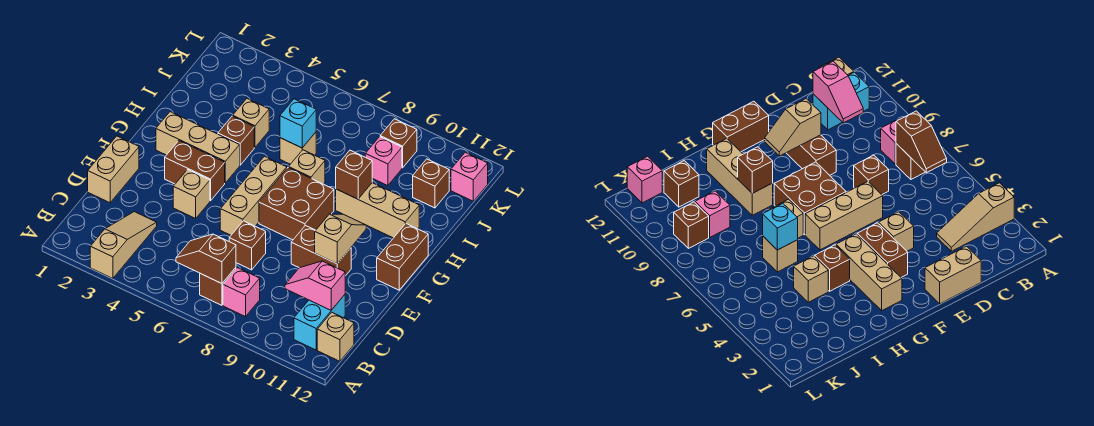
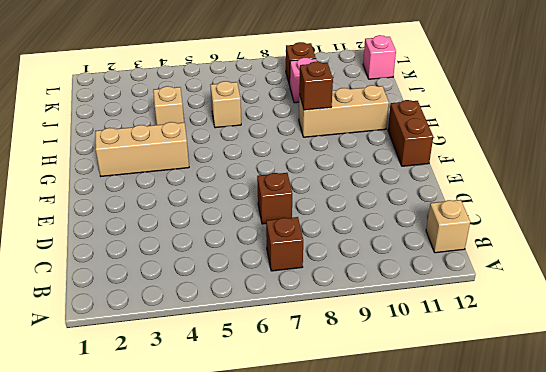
none -> tan slope A3:C3 level 1 top A
none -> pink brick B8 level 1
none -> cyan brick B11:C11 level 1

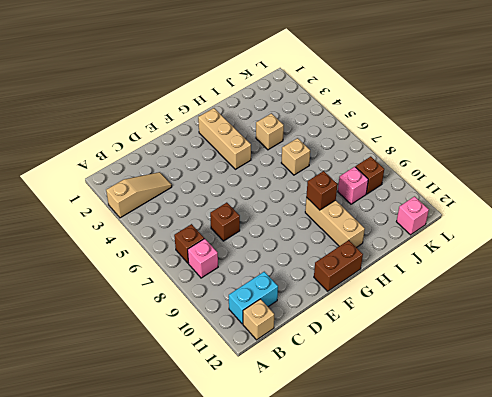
none -> tan brick D1:E1 level 1
none -> tan brick E4 level 1
none -> tan brick E6:G6 level 1

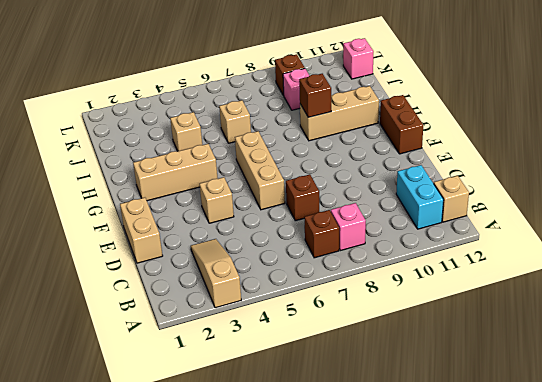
none -> brown brick E9:E10 level 1
none -> brown brick F3:F4 level 1
none -> brown brick F7:G8 level 1

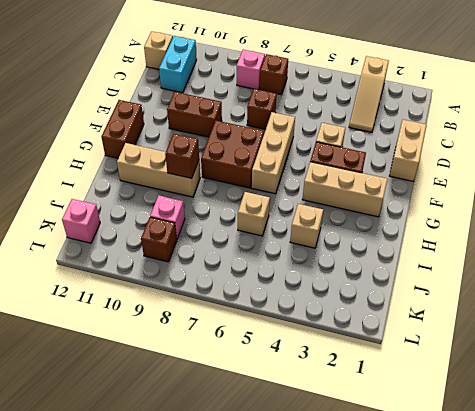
none -> brown brick H4 level 1
none -> tan brick H7 level 1
none -> brown brick J11 level 1

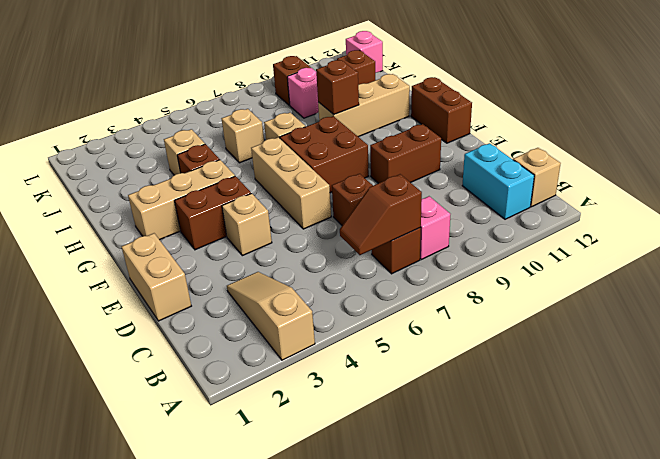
none -> pink slope C10:C11 level 2 top 11
none -> tan slope E10:F10 level 2 top E
none -> cyan brick I6 level 2

